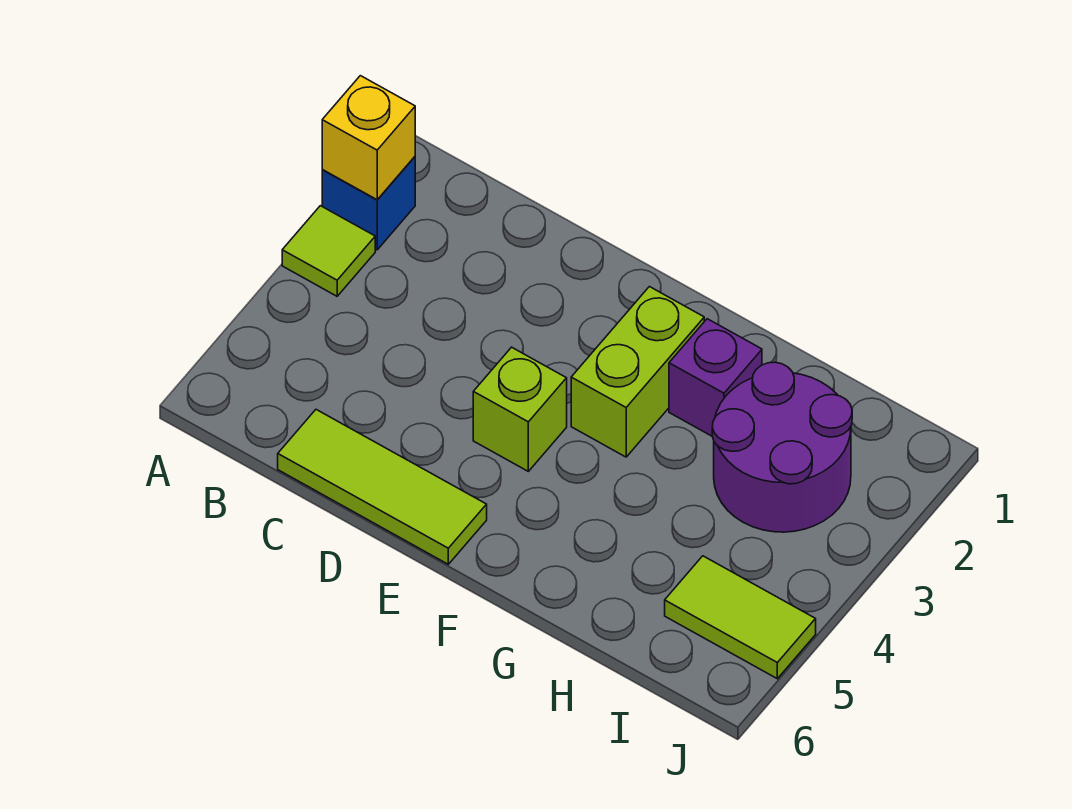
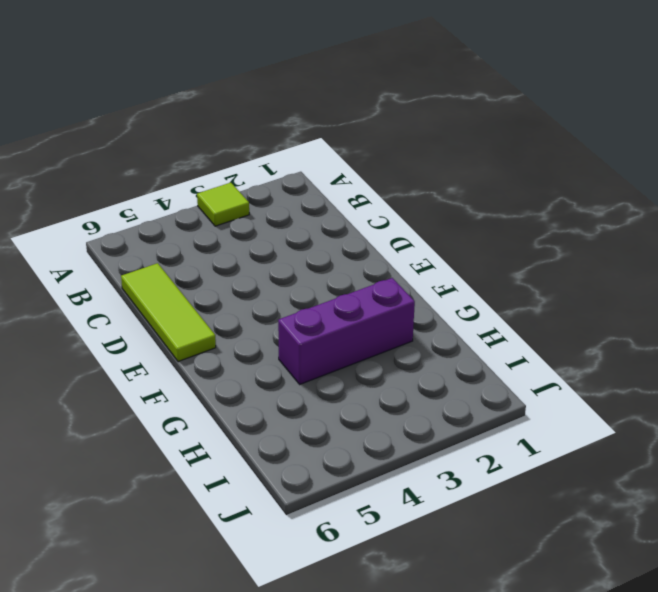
purple brick G2:G4 level 1 -> purple brick G2 level 1
none -> blue brick A2 level 1
none -> lime brick E4 level 1

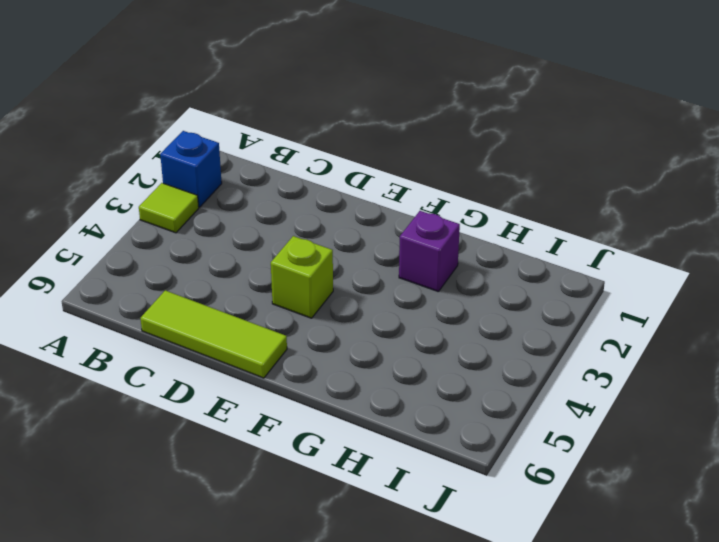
none -> lime brick F2:F3 level 1
none -> purple round brick H2:I3 level 1

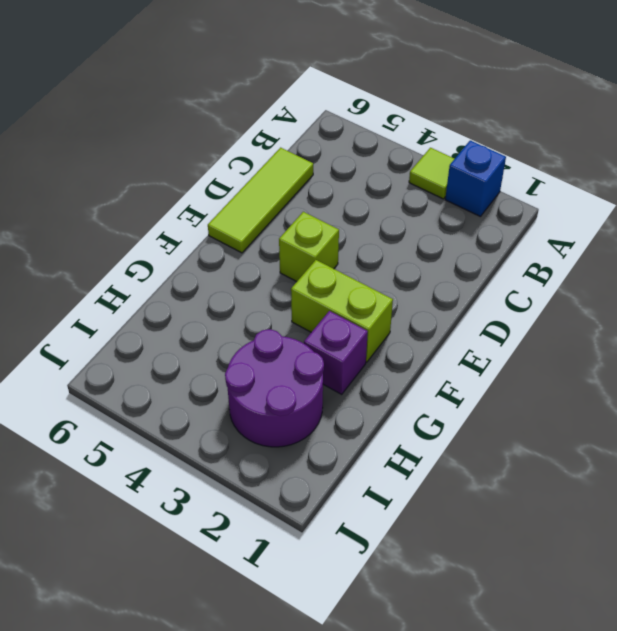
none -> lime tile I5:J5 level 1
none -> yellow brick A2 level 2

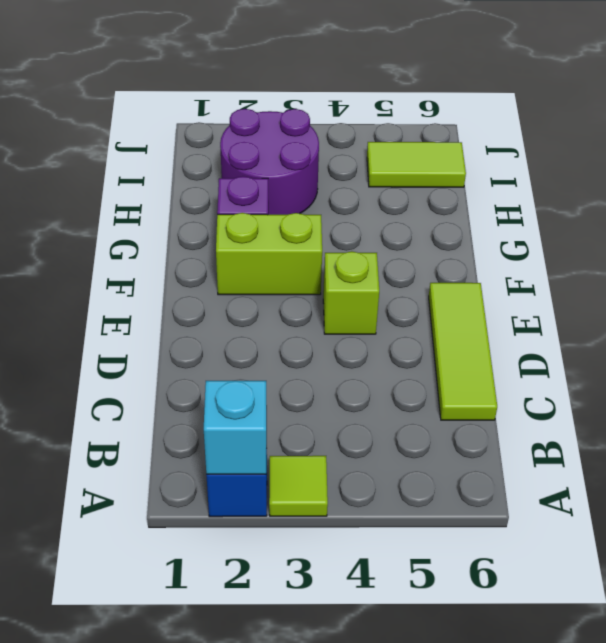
cyan brick A2 level 2 -> yellow brick A2 level 2
lime tile I5:I6 level 1 -> lime tile I5:J5 level 1

